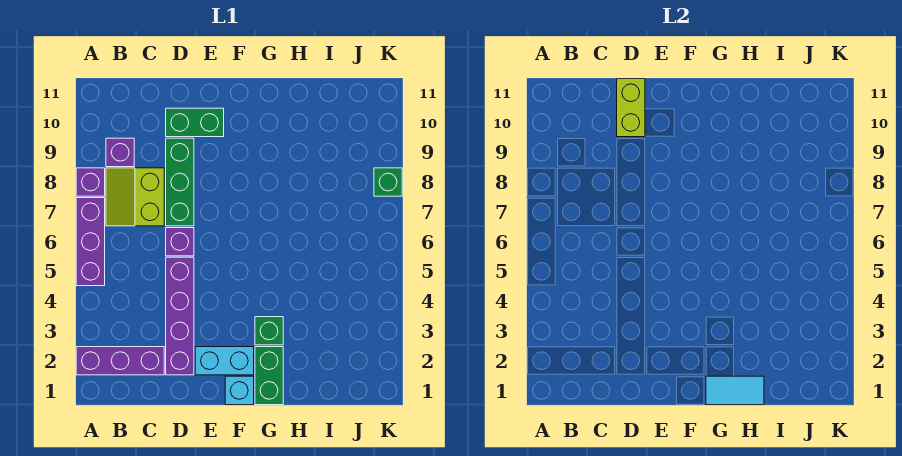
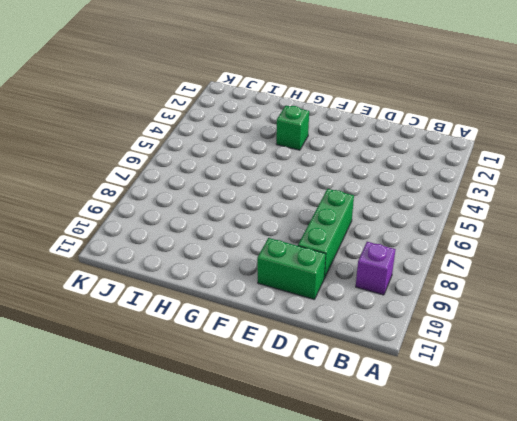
none -> purple brick A2:C2 level 1
none -> purple brick A5:A7 level 1
none -> purple brick A8 level 1

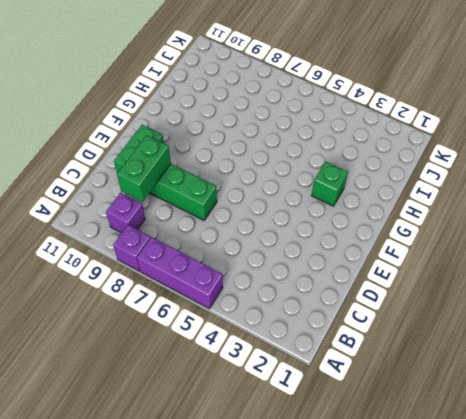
green brick C9:D9 level 2 -> green brick G1:G2 level 1
none -> purple brick A2:C2 level 1
none -> lime slope B7:C8 level 1 top C
none -> purple brick D2:D5 level 1

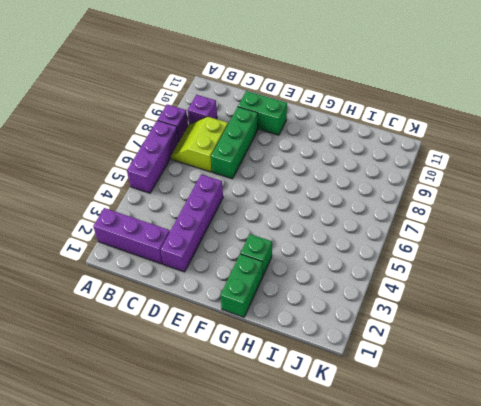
none -> purple brick D6 level 1
none -> cyan brick E2:F2 level 1
none -> cyan brick F1 level 1

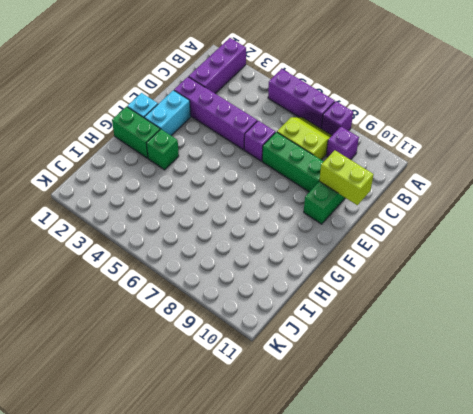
none -> green brick K8 level 1
none -> cyan tile G1:H1 level 2

